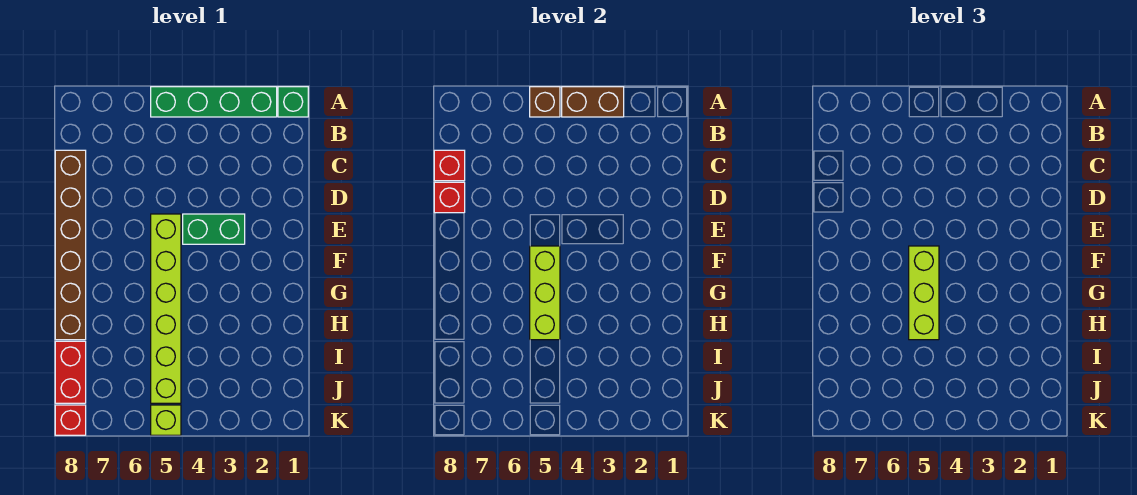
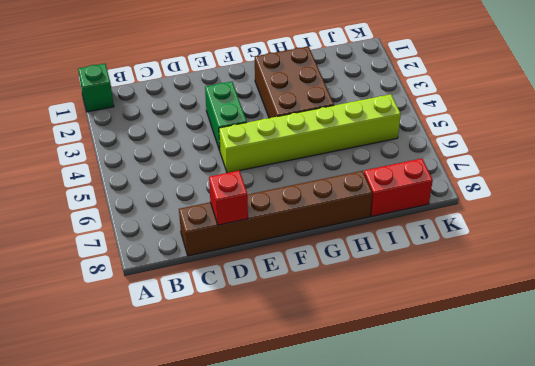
brown brick G2:H4 level 1 -> none
none -> green brick A2:A5 level 1
none -> lime brick K5 level 1
none -> red brick K8 level 1

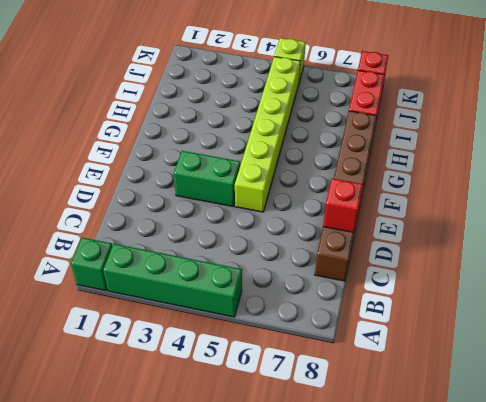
none -> brown brick A3:A4 level 2
none -> brown brick A5 level 2
none -> red brick C8 level 2

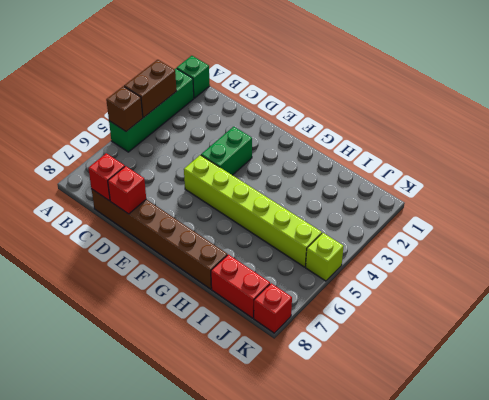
none -> lime brick F5:H5 level 2
none -> lime brick F5:H5 level 3

